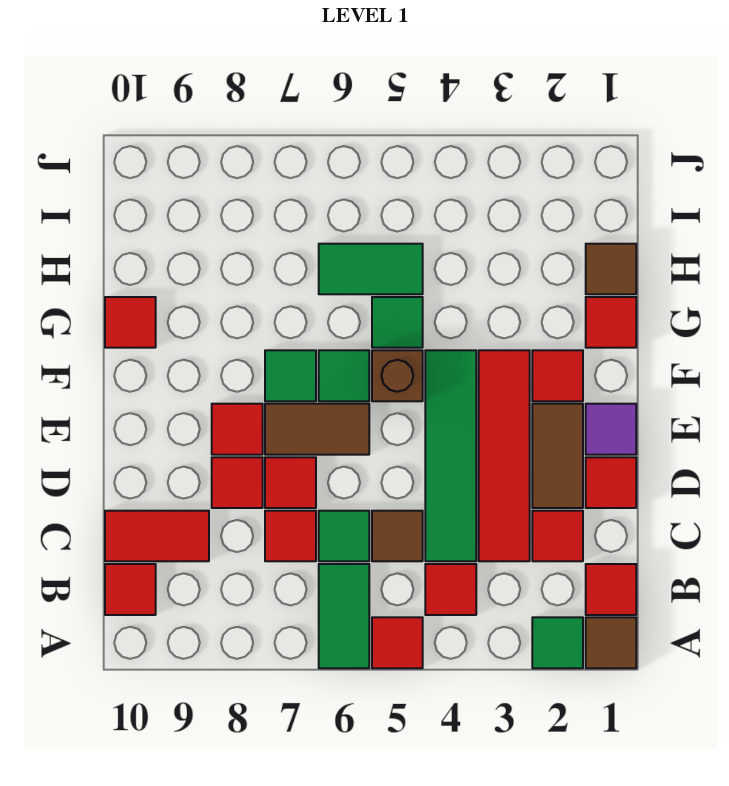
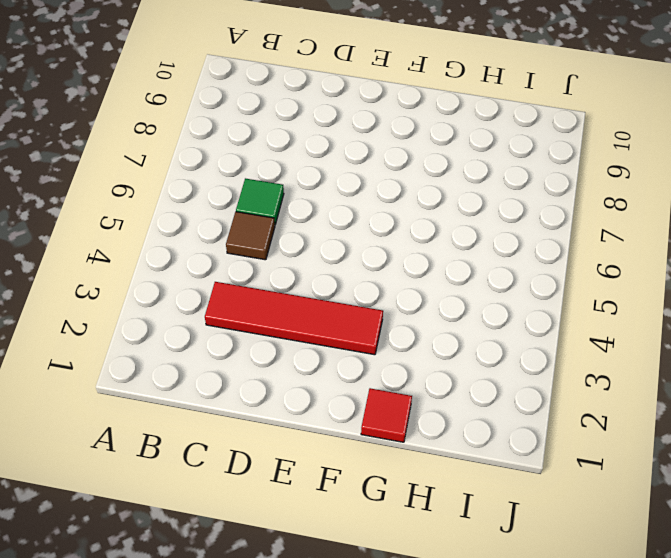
none -> brown tile A1 level 1
none -> green tile A2 level 1
none -> red tile A5 level 1
none -> green tile A6:B6 level 1

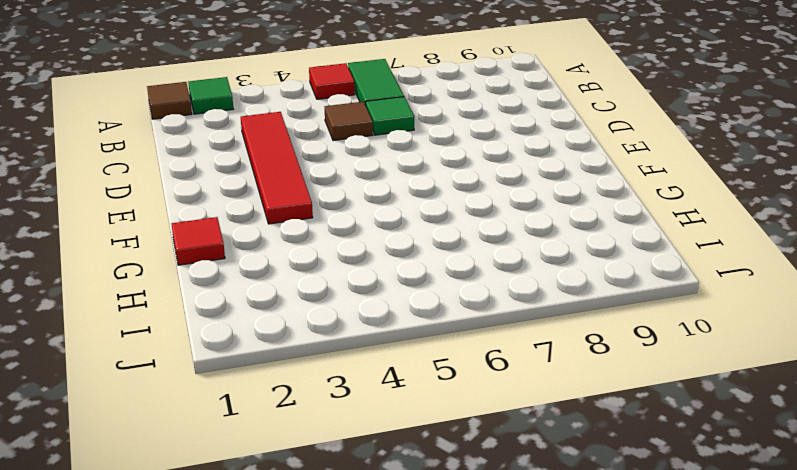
none -> red tile B1 level 1
none -> red tile B4 level 1
none -> red tile B10 level 1
none -> red tile C2 level 1

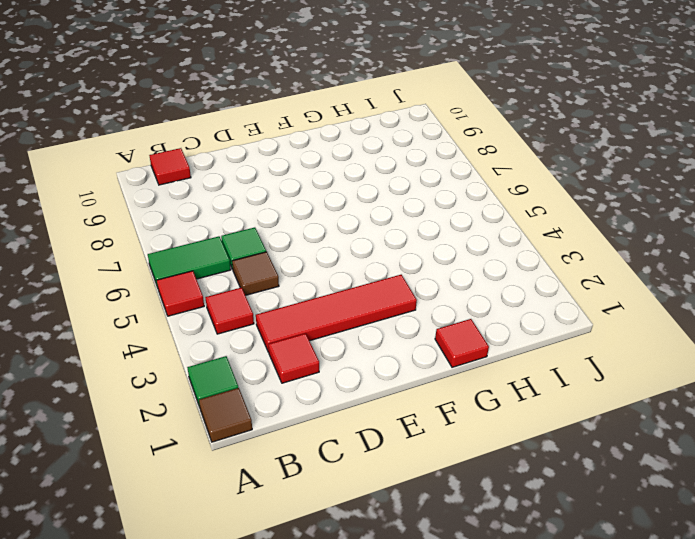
none -> red tile B1 level 1
none -> green tile C4:F4 level 1
none -> red tile C7 level 1
none -> red tile C9:C10 level 1

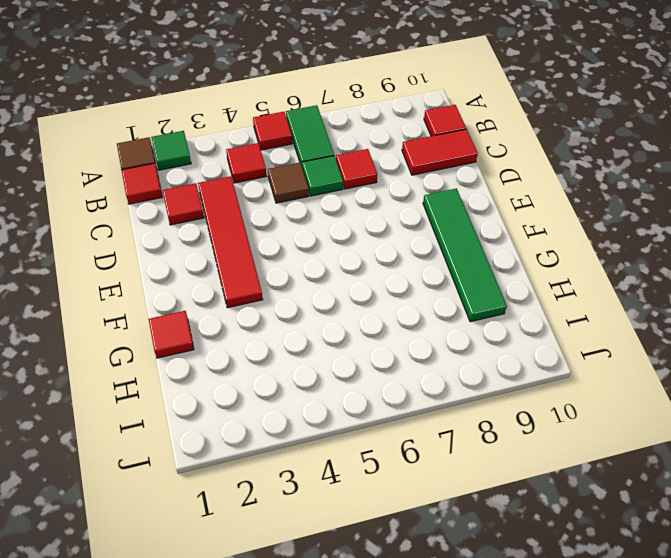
green tile E9:H9 level 1 -> green tile C4:F4 level 1
none -> red tile D1 level 1
none -> brown tile D2:E2 level 1
none -> red tile D7 level 1
none -> red tile D8 level 1

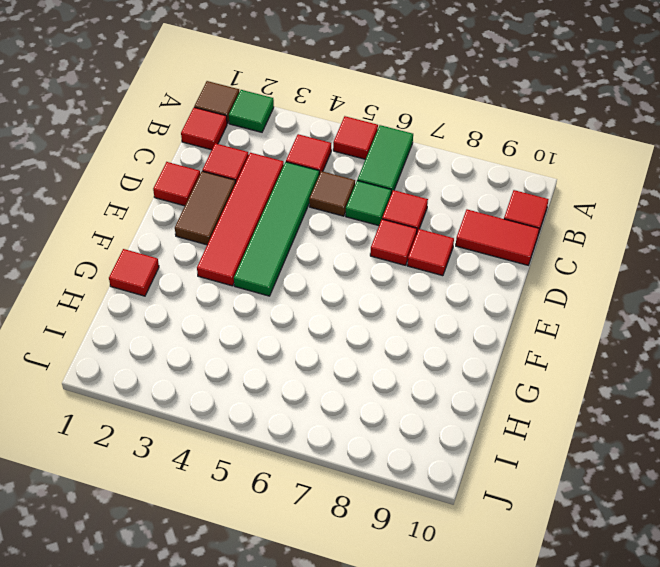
none -> purple tile E1 level 1
none -> brown tile E6:E7 level 1
none -> red tile E8 level 1
none -> red tile F2 level 1

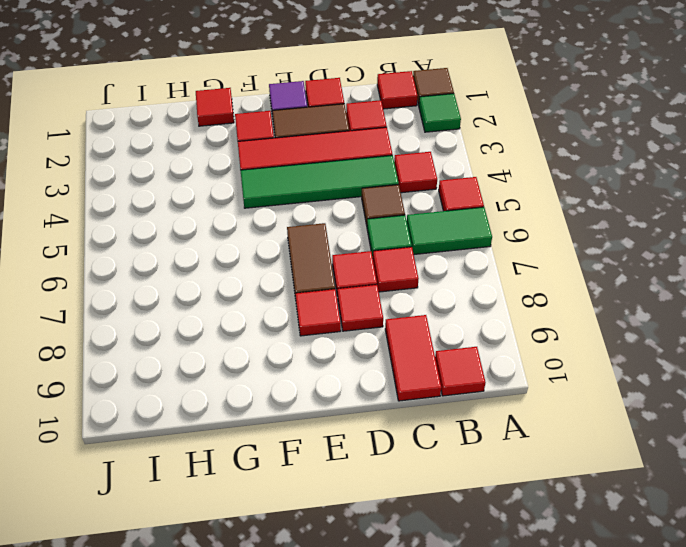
none -> brown brick F5 level 1
none -> green tile F6 level 1
none -> green tile F7 level 1
none -> green tile G5 level 1

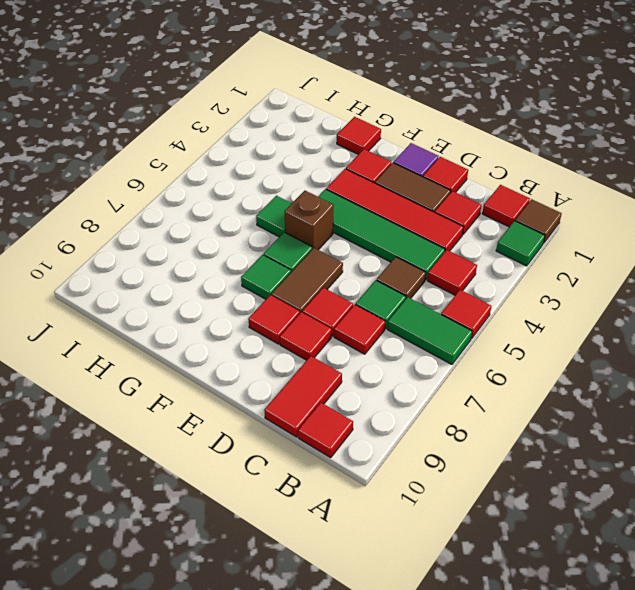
none -> red tile G10 level 1
none -> brown tile H1 level 1
none -> green tile H5:H6 level 1

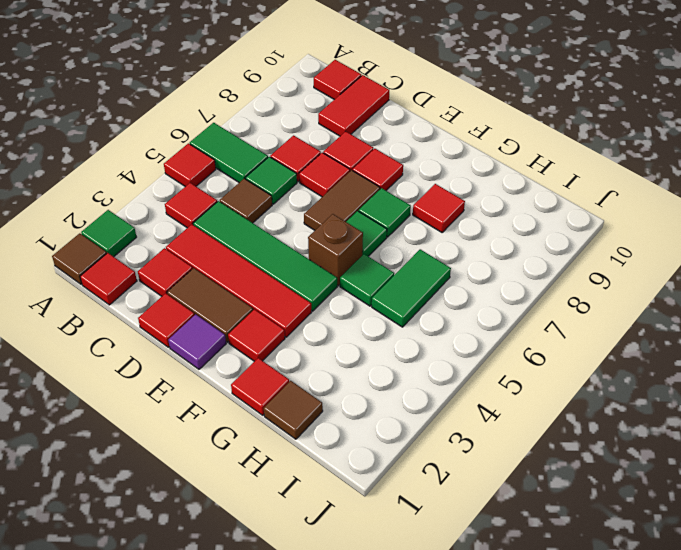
red tile G8 level 1 -> red tile G10 level 1

